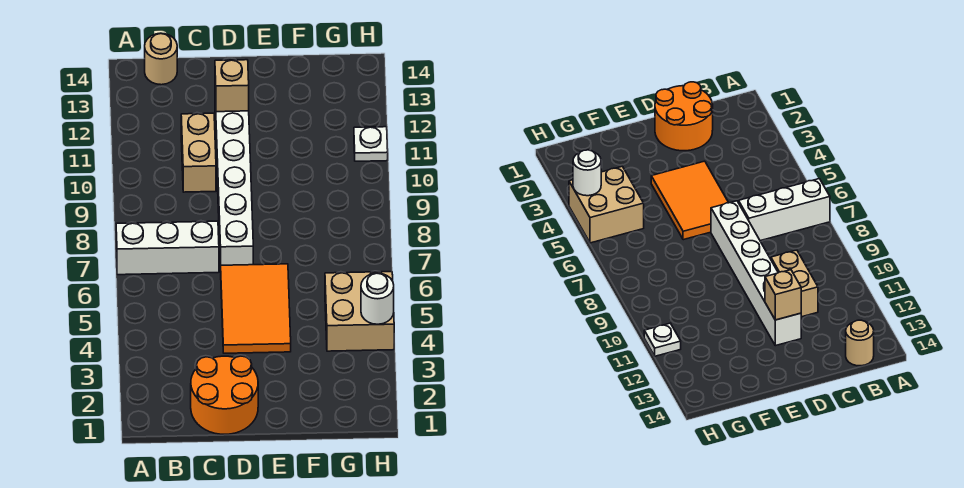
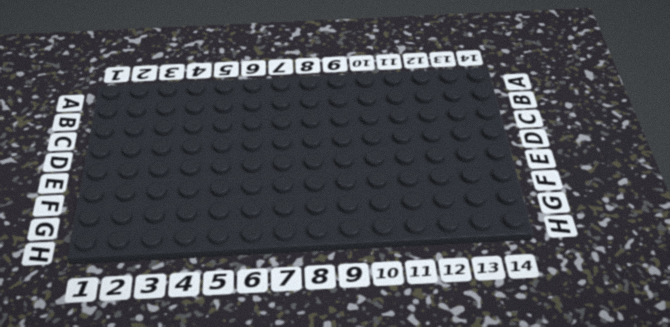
none -> white brick A7:C7 level 1
none -> tan round brick B14 level 1

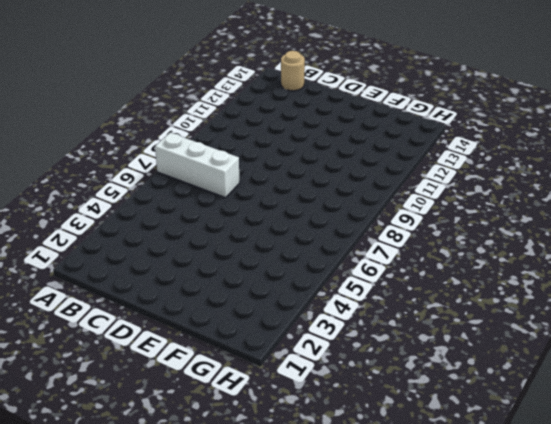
none -> orange round brick C1:D2 level 1
none -> tan brick C10:C11 level 1

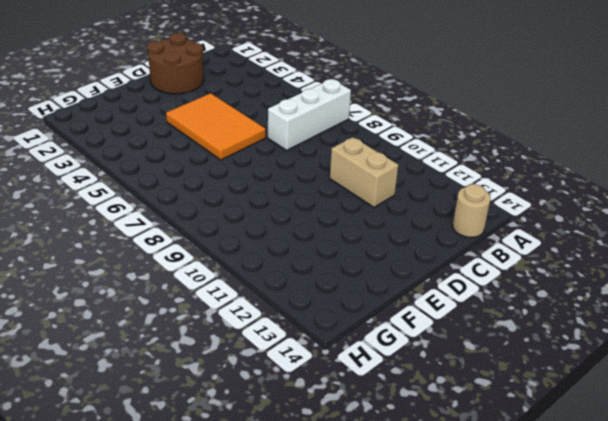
brown round brick C1:D2 level 1 -> orange round brick C1:D2 level 1
none -> white brick D7:D12 level 1
none -> tan brick G4:H5 level 1

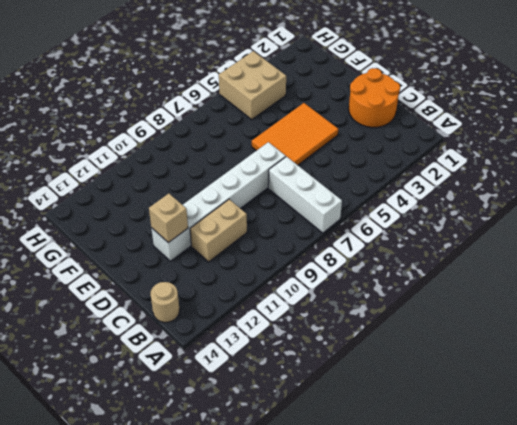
none -> white plate H11 level 1
none -> white round brick H4 level 2

